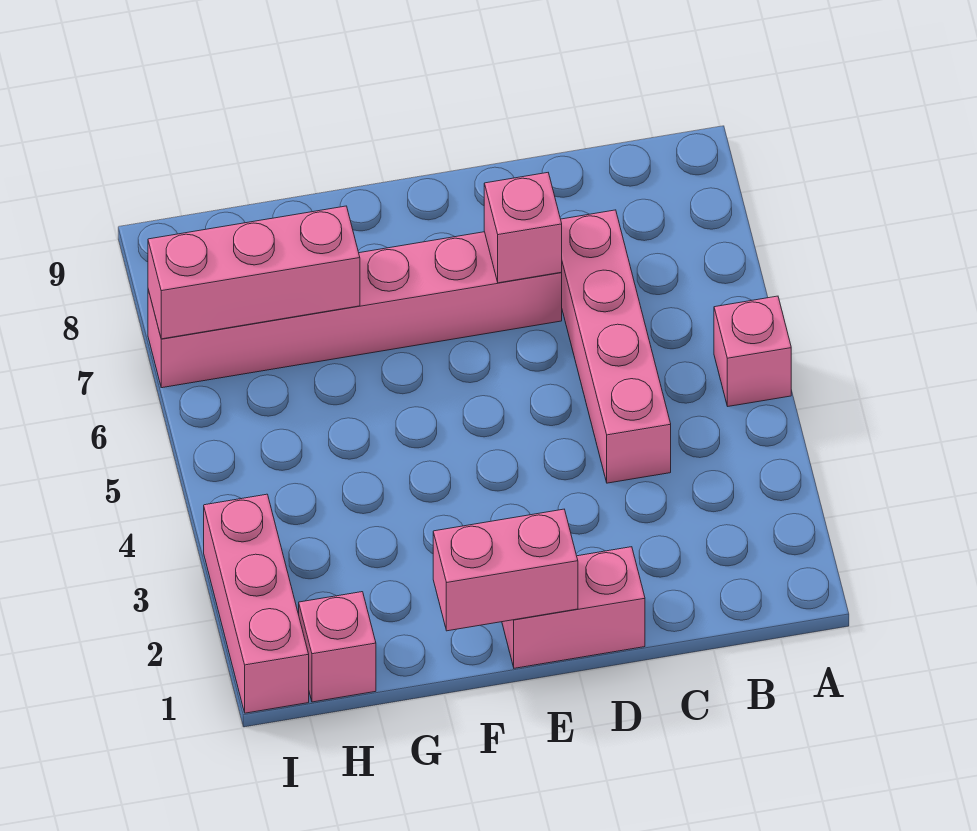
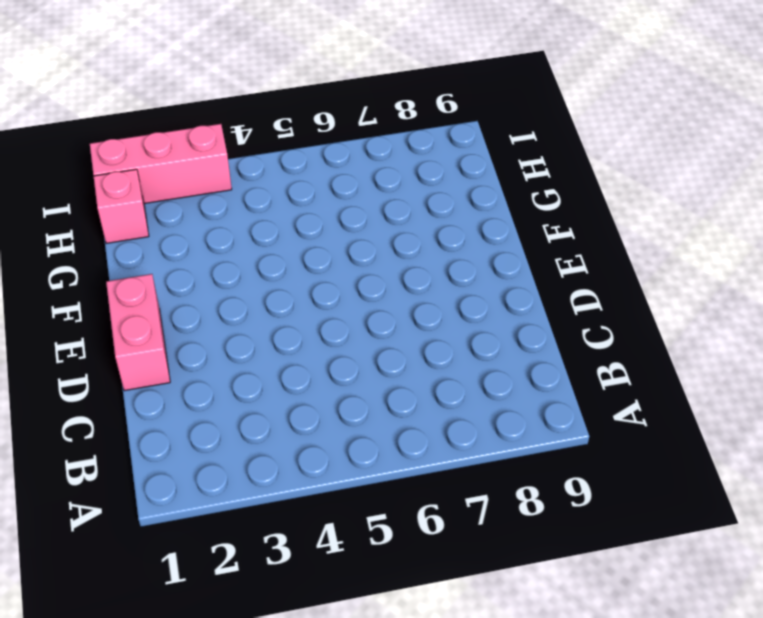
none -> pink brick A5 level 1
none -> pink brick C4:C7 level 1

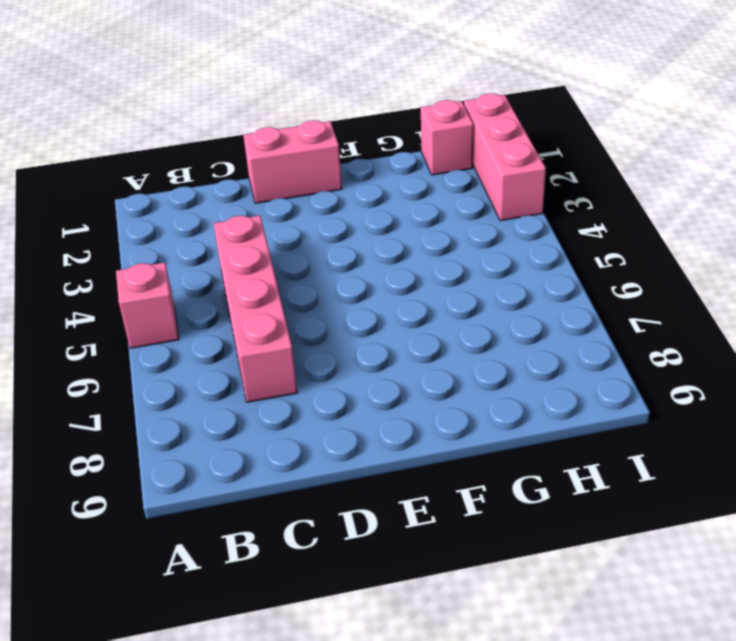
none -> pink brick D7:I7 level 1
none -> pink brick D7 level 2

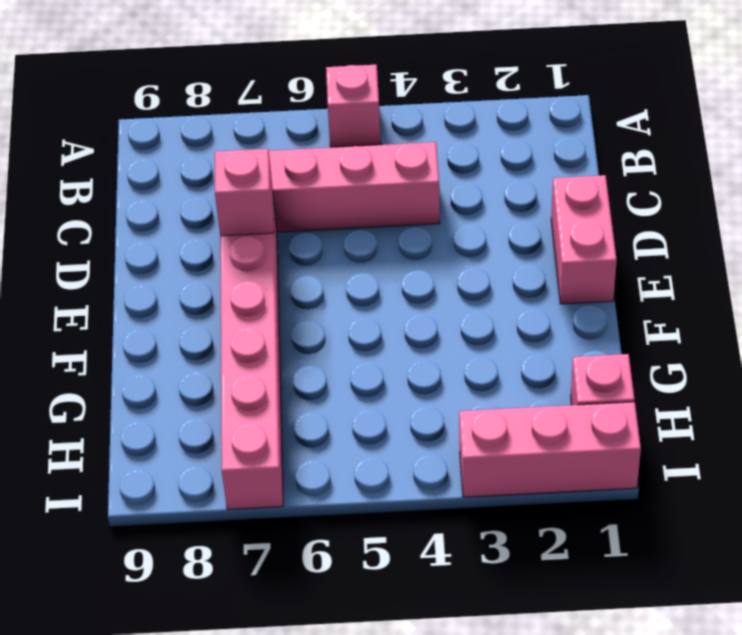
none -> pink brick E1:F1 level 2
none -> pink brick G7:I7 level 2

